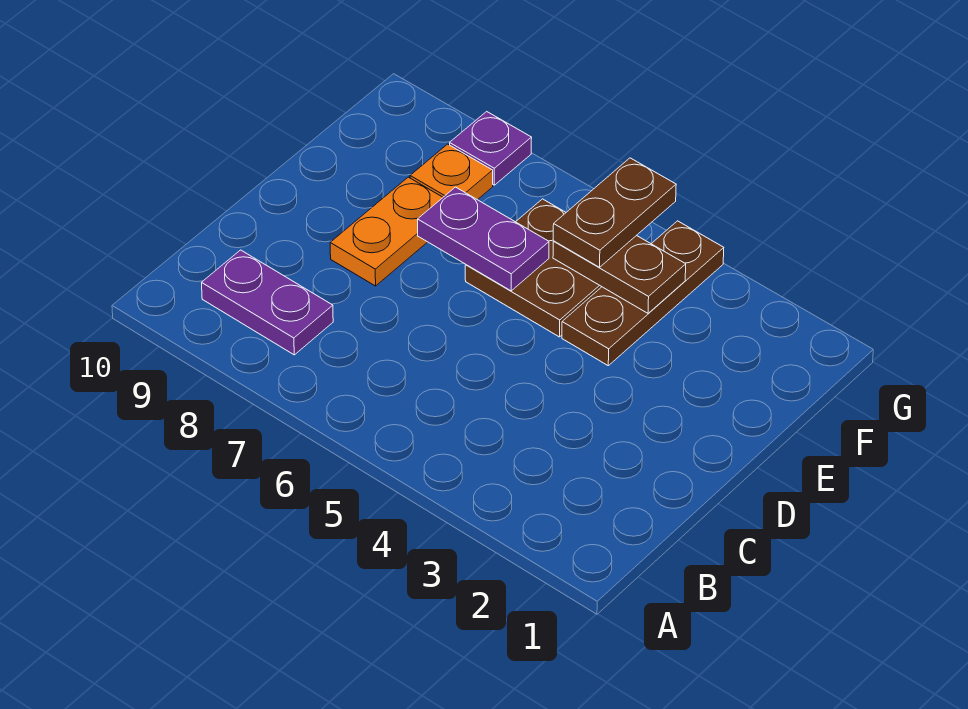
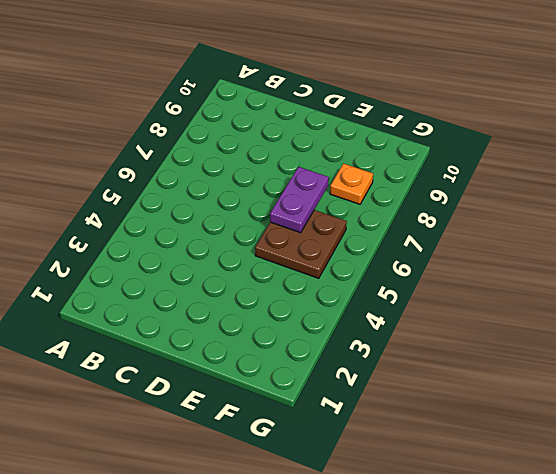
none -> purple plate B8:B9 level 1
none -> orange plate D8:E8 level 1

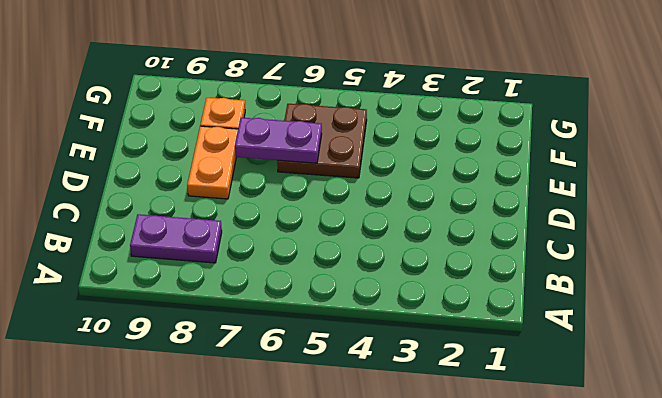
none -> brown plate E4:G4 level 1
none -> purple plate G8 level 1

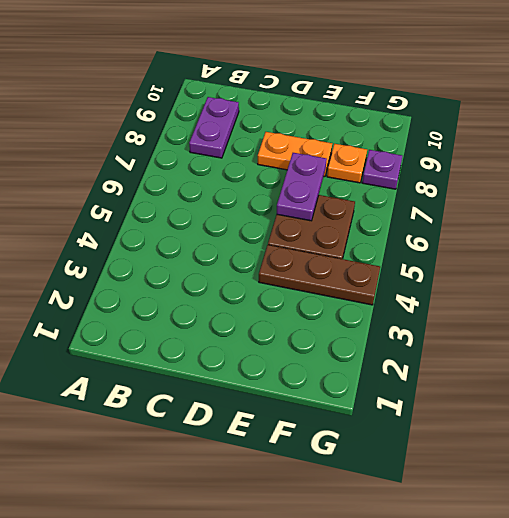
none -> brown plate F4:F5 level 2
none -> brown plate F5:G5 level 3

